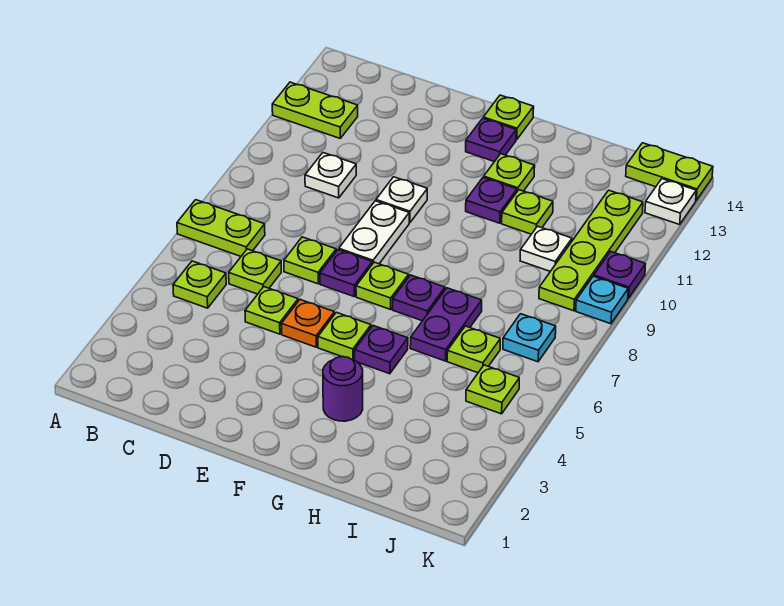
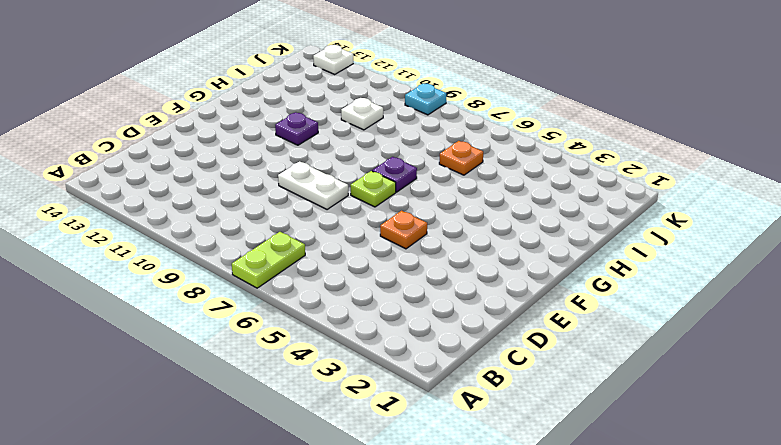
orange plate I6 level 1 -> lime plate I6 level 1
none -> lime plate A12:B12 level 1
none -> lime plate B5 level 1
none -> lime plate C6 level 1
none -> white plate C10 level 1

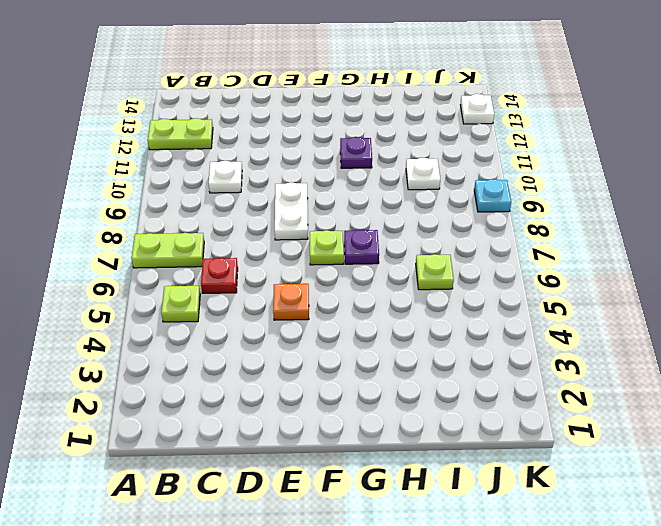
red plate C6 level 1 -> lime plate C6 level 1
none -> lime plate D5 level 1
none -> lime plate D7 level 1
none -> purple plate E7 level 1
none -> white plate E10 level 1

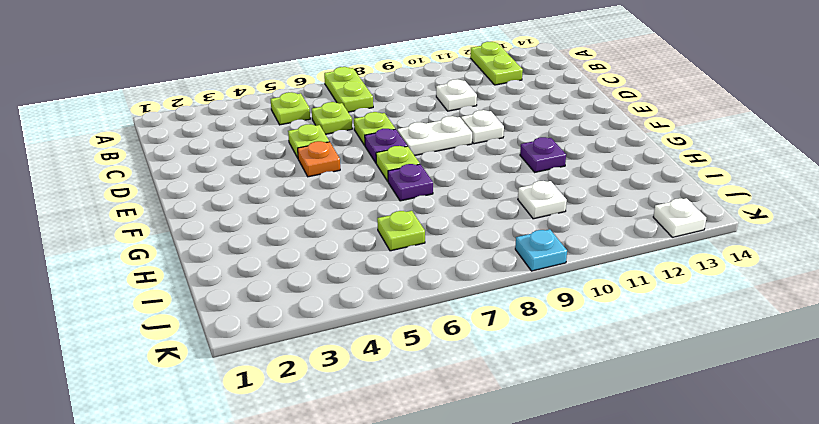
none -> lime plate F5 level 1
none -> purple plate F13 level 1
none -> lime plate F14 level 1
none -> purple round brick G3 level 1

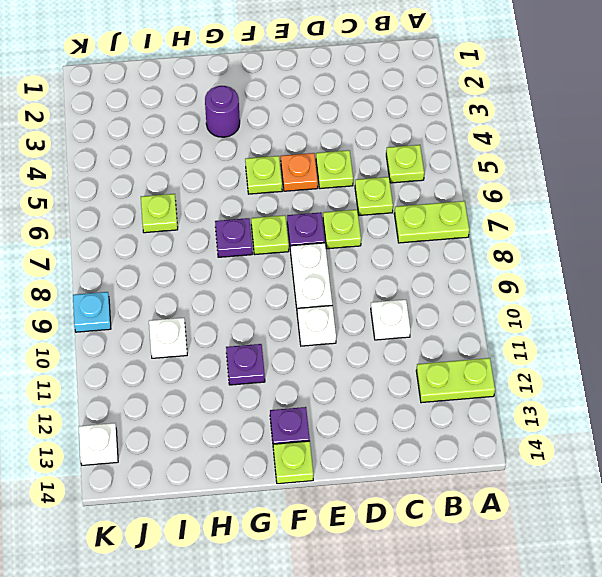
none -> purple plate G5 level 1
none -> lime plate G12 level 1
none -> purple plate H6:H7 level 1
none -> lime plate H11 level 1

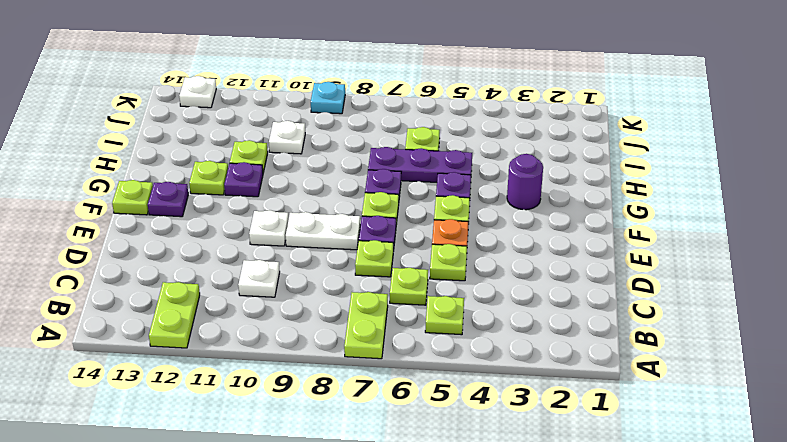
purple plate H5:H7 level 1 -> purple plate H6:H7 level 1
none -> lime plate J5 level 1
none -> cyan plate J7 level 1
none -> lime plate J9:J12 level 1
none -> lime plate J14:K14 level 1

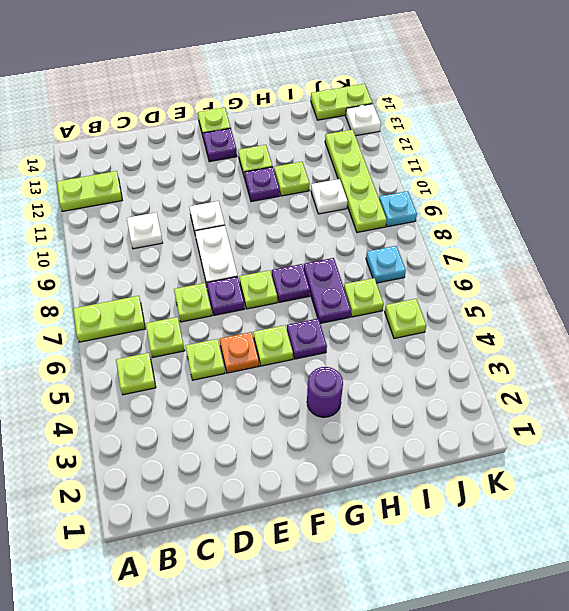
none -> purple plate K10 level 1

